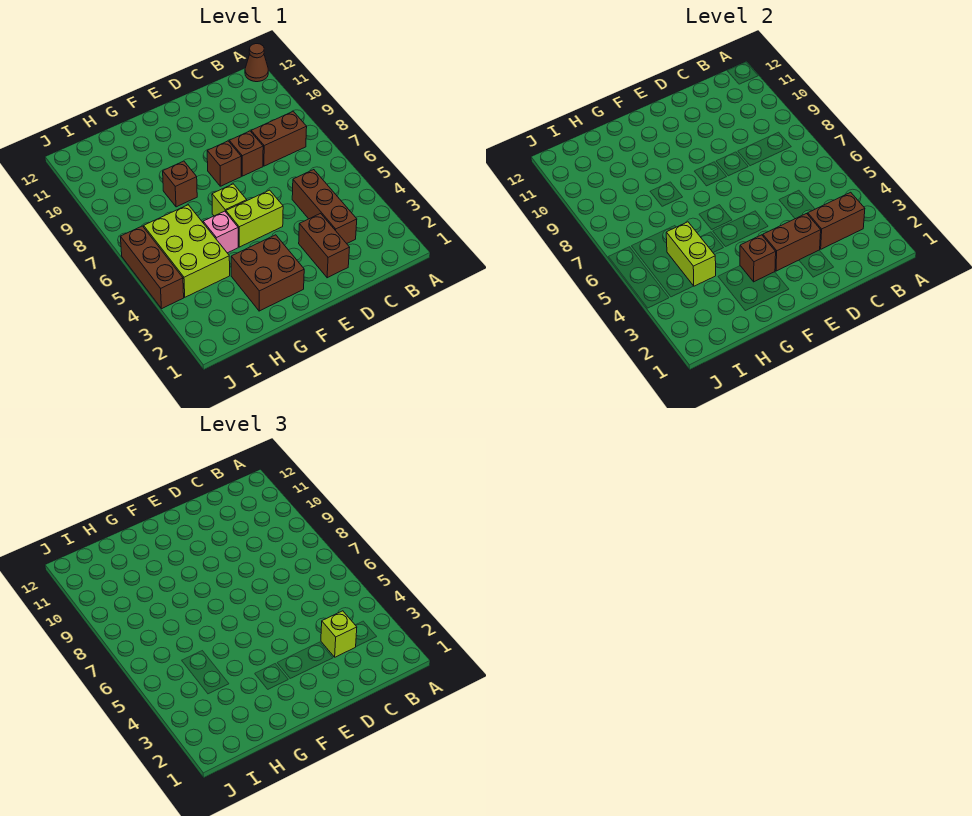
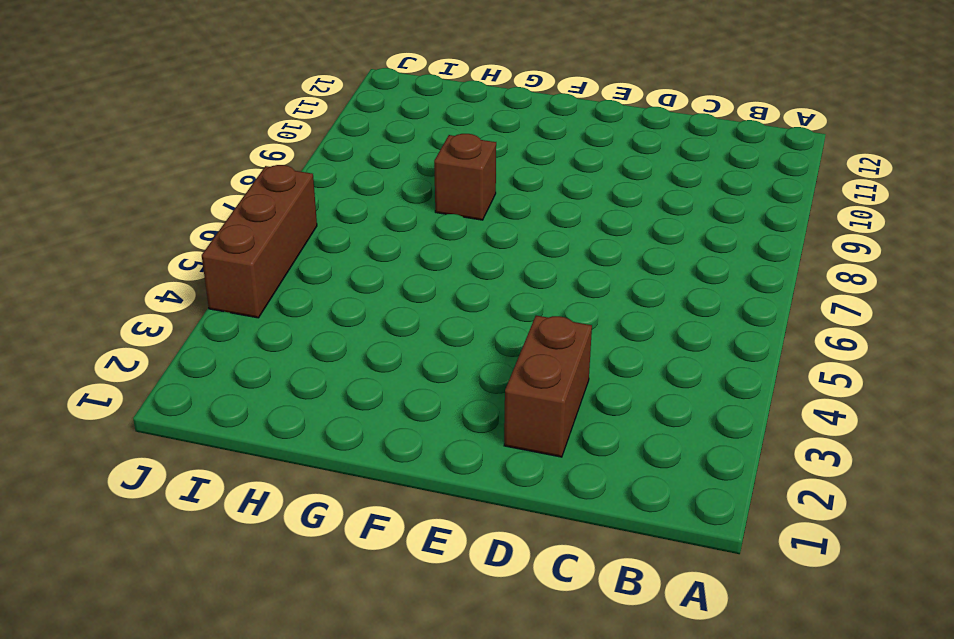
none -> brown cone A12 level 1
none -> brown brick B8:C8 level 1
none -> brown brick C3:C5 level 1

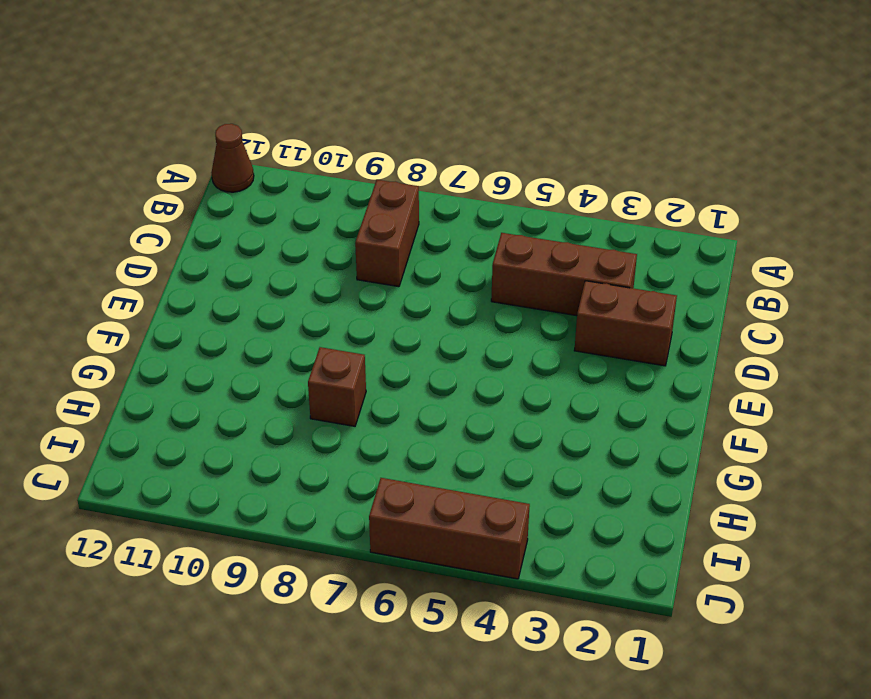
none -> brown brick D8 level 1
none -> lime brick E5:F5 level 1
none -> brown brick E8 level 1

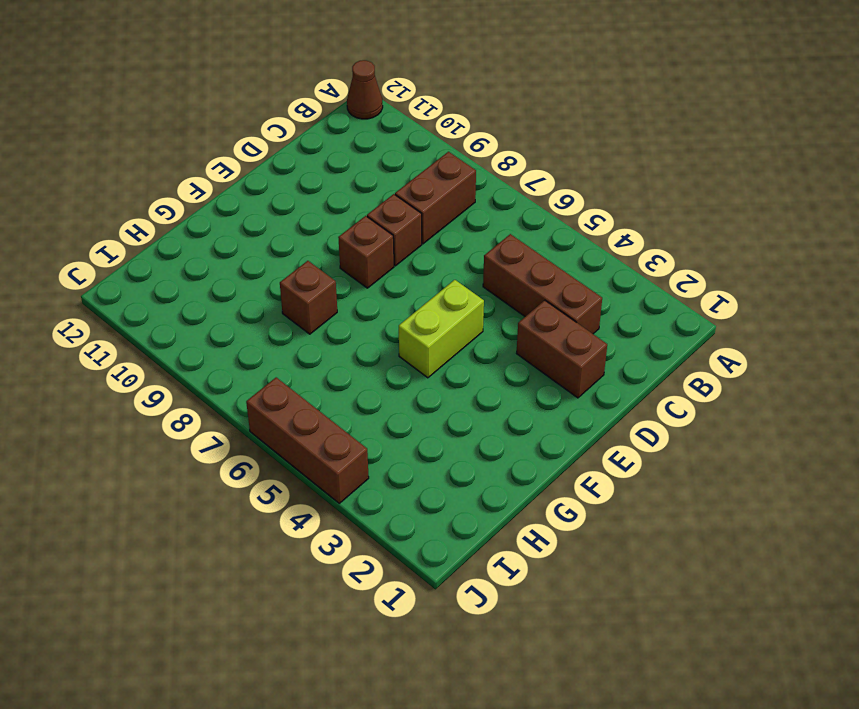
none -> brown brick F2:G3 level 1
none -> lime brick F6 level 1
none -> pink brick G5 level 1

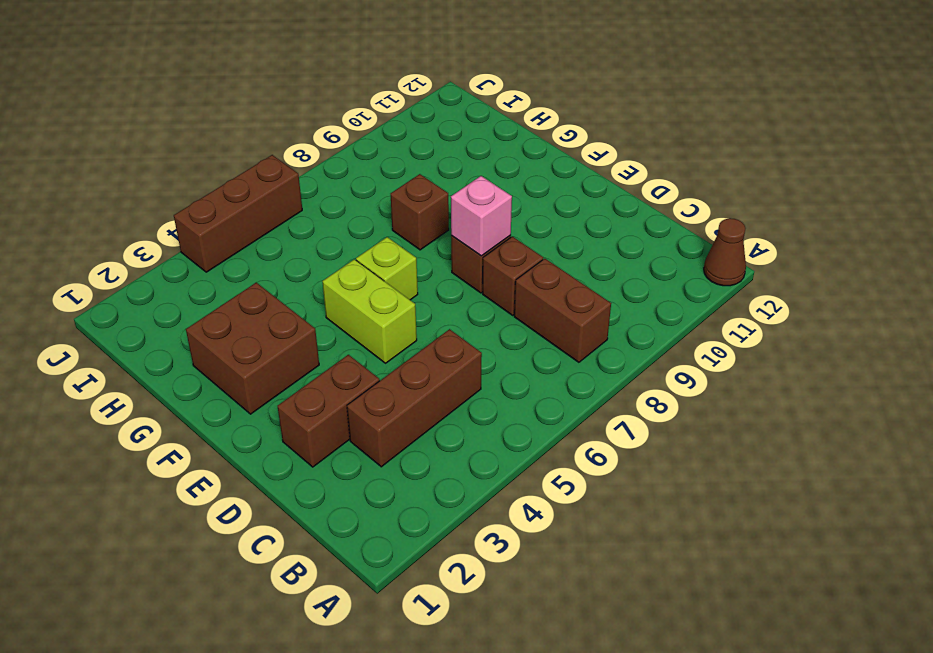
pink brick E8 level 2 -> pink brick G5 level 1
none -> lime brick H4:I6 level 1
none -> brown brick B3:C3 level 2
none -> brown brick D3:E3 level 2

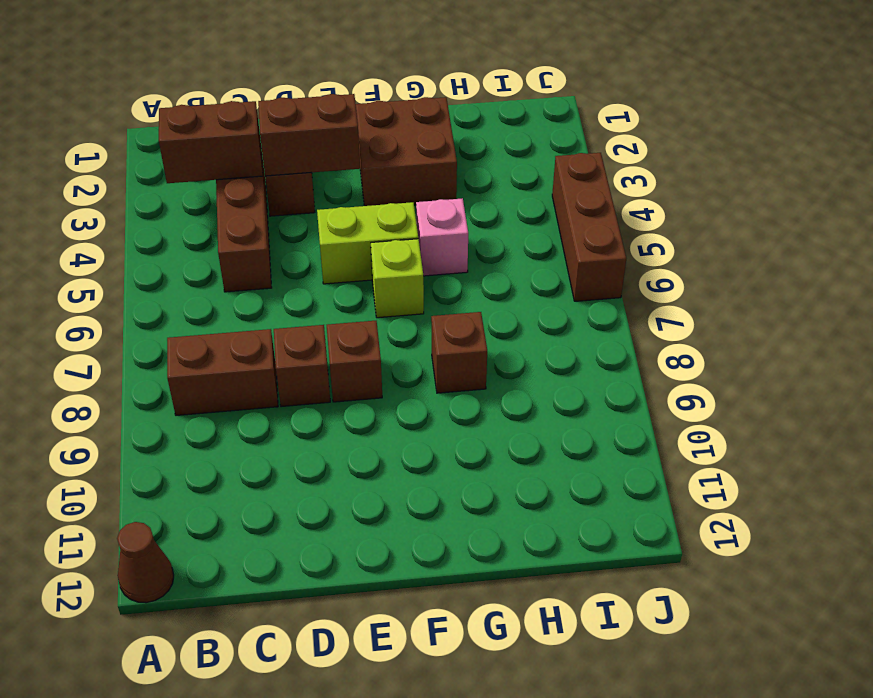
none -> lime brick H4:I6 level 1
none -> brown brick F3 level 2
none -> lime brick H4:H5 level 2

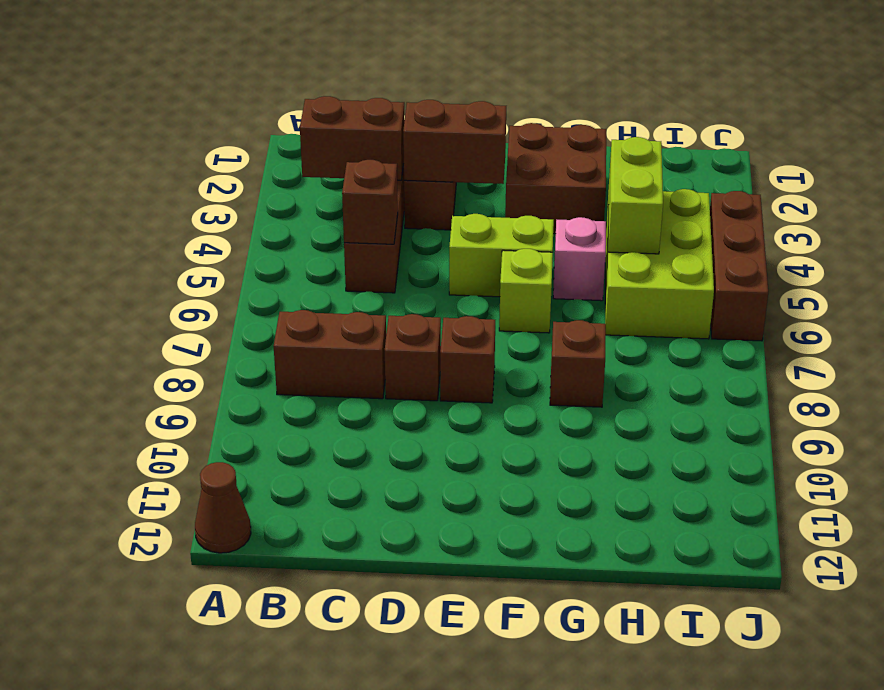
brown brick C5 level 2 -> brown brick F3 level 2
none -> lime brick C3 level 3

